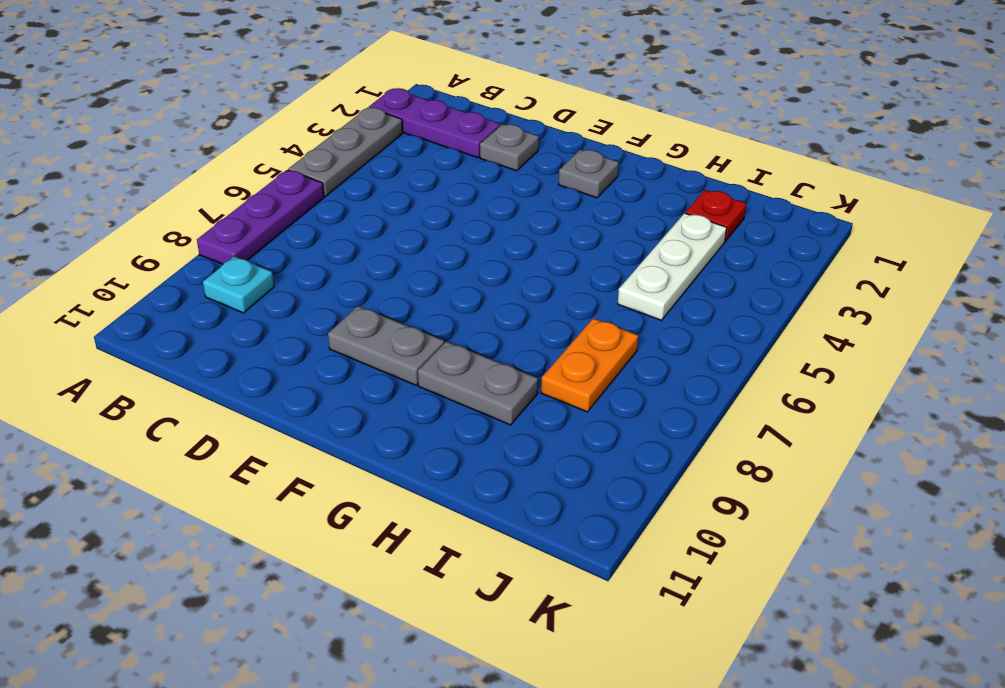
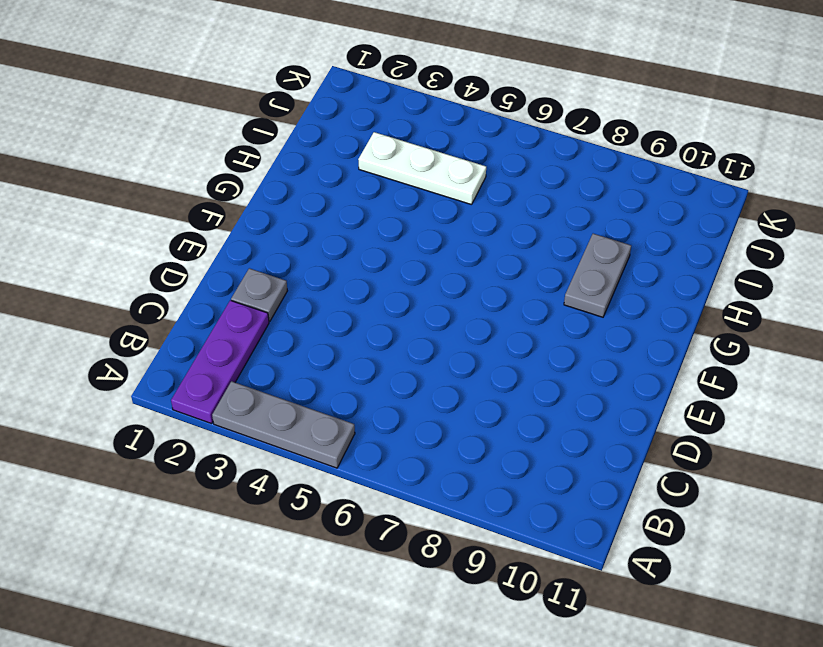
none -> purple plate A6:A8 level 1
none -> cyan plate B9 level 1

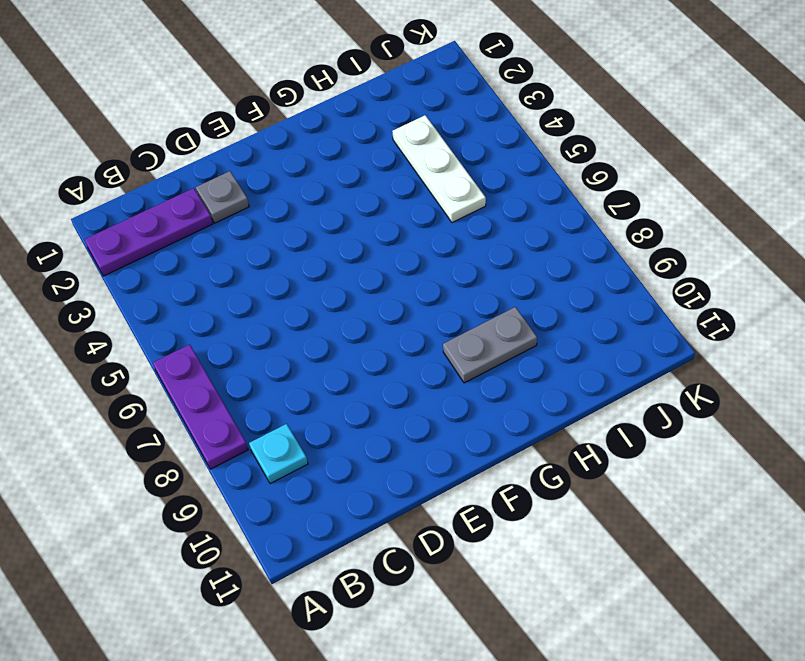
none -> grey plate A3:A5 level 1
none -> grey plate E9:F9 level 1

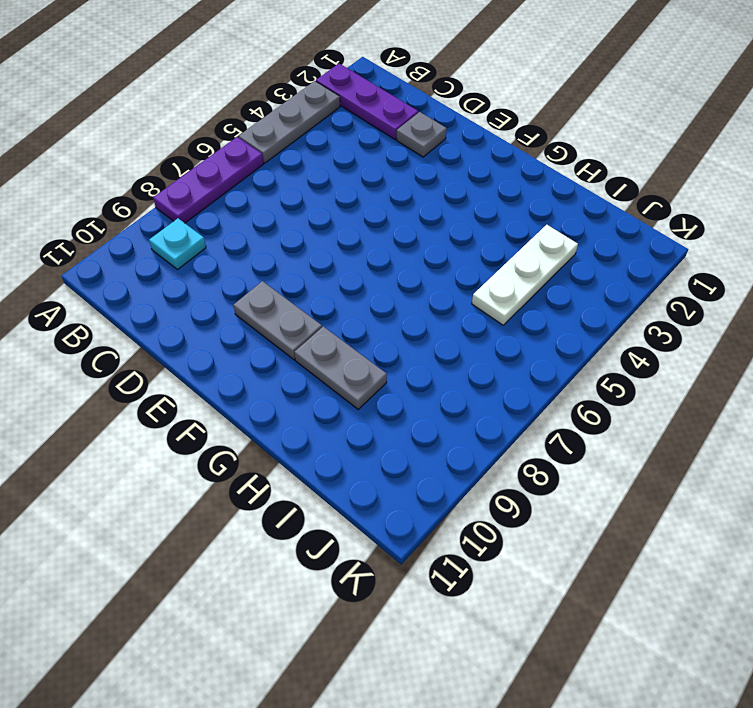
none -> grey plate F2 level 1
none -> red plate I2 level 1

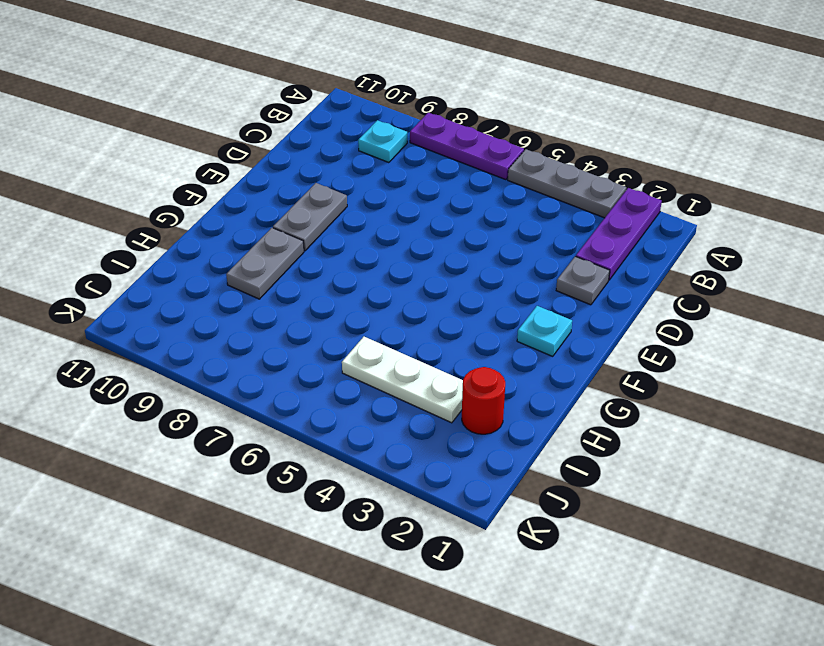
cyan plate F2 level 1 -> grey plate F2 level 1
red round brick I2 level 1 -> red plate I2 level 1
none -> orange plate I7:I8 level 1

